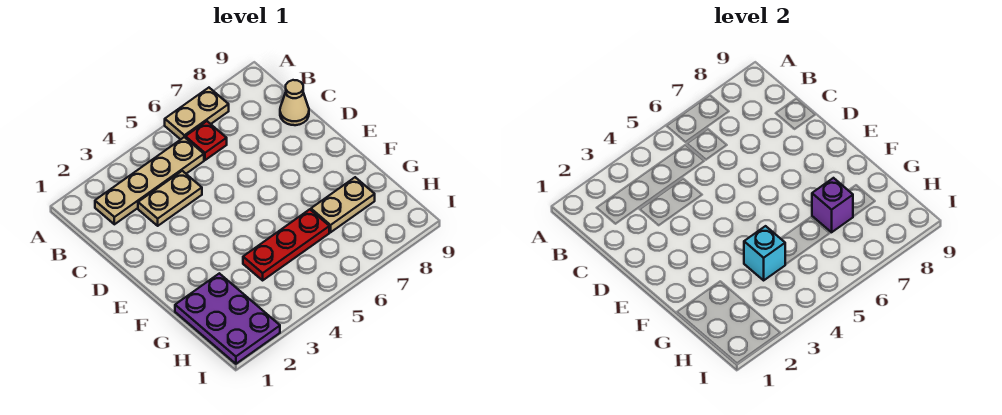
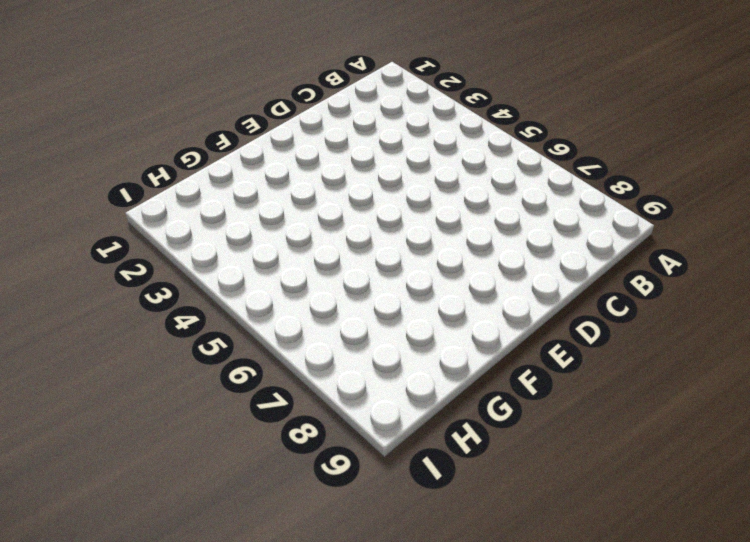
none -> tan plate A6:A7 level 1
none -> tan plate B2:B5 level 1

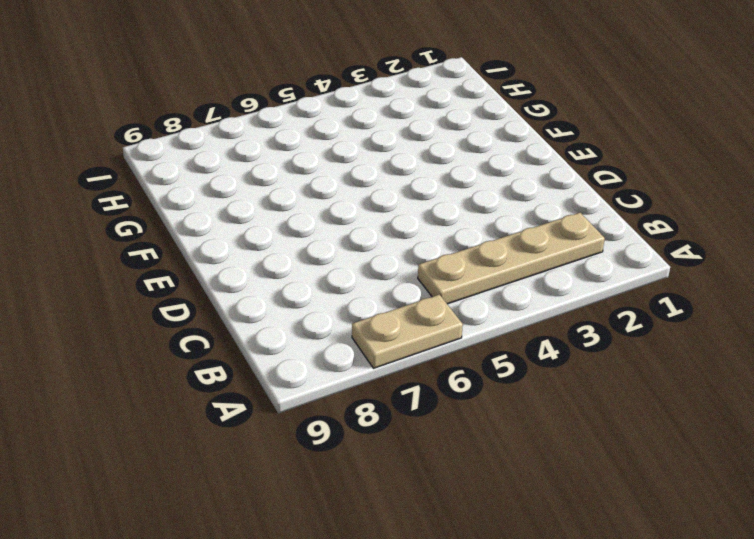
none -> red plate B6 level 1
none -> tan plate C3:C4 level 1

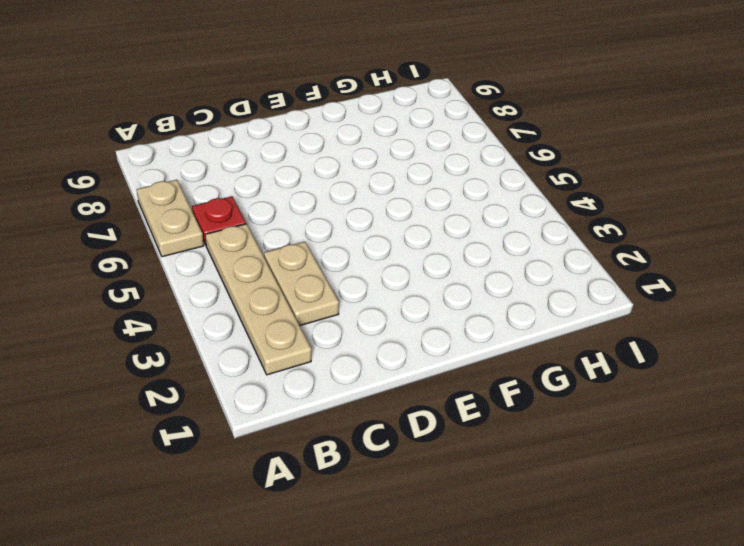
none -> tan cone C9 level 1
none -> purple plate G1:I2 level 1

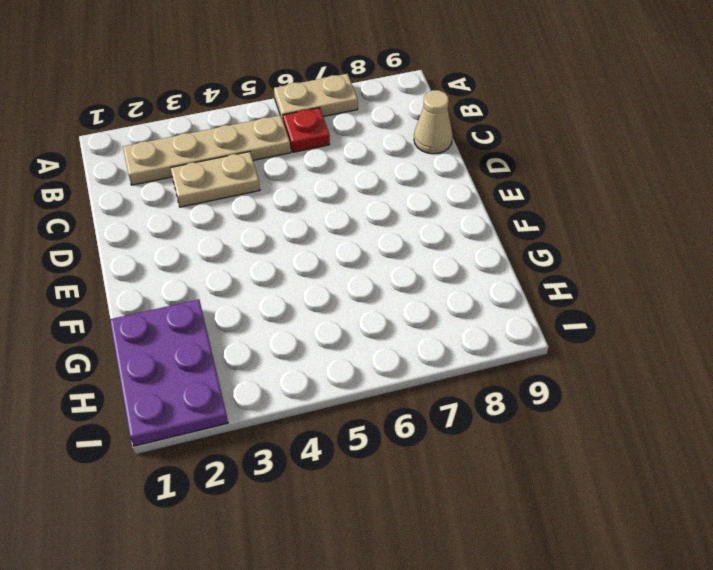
none -> red plate G4:G6 level 1
none -> tan plate G7:G8 level 1

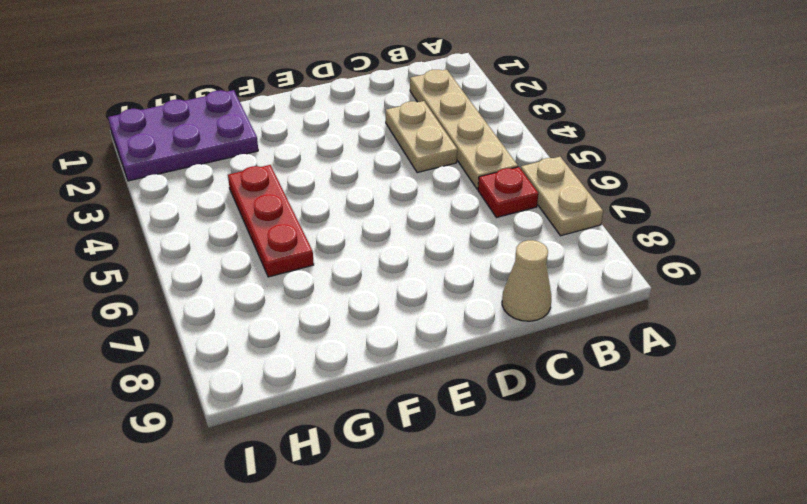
none -> tan plate G7:G8 level 1
none -> cyan brick G4 level 2

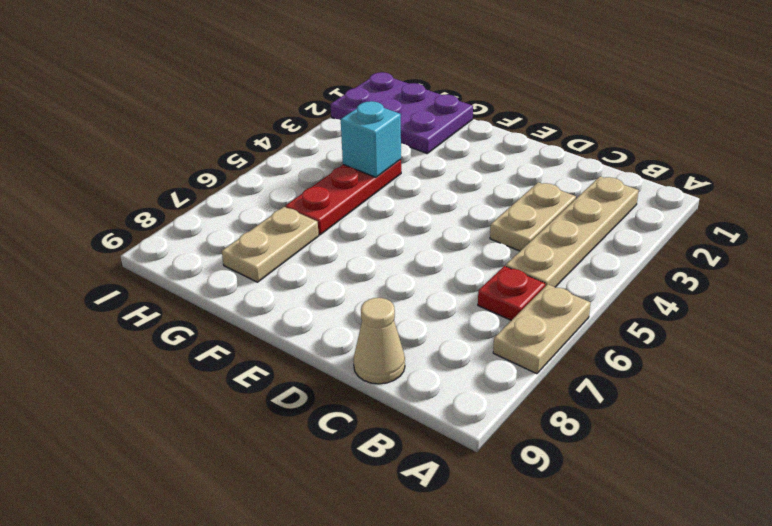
none -> purple brick G7 level 2

